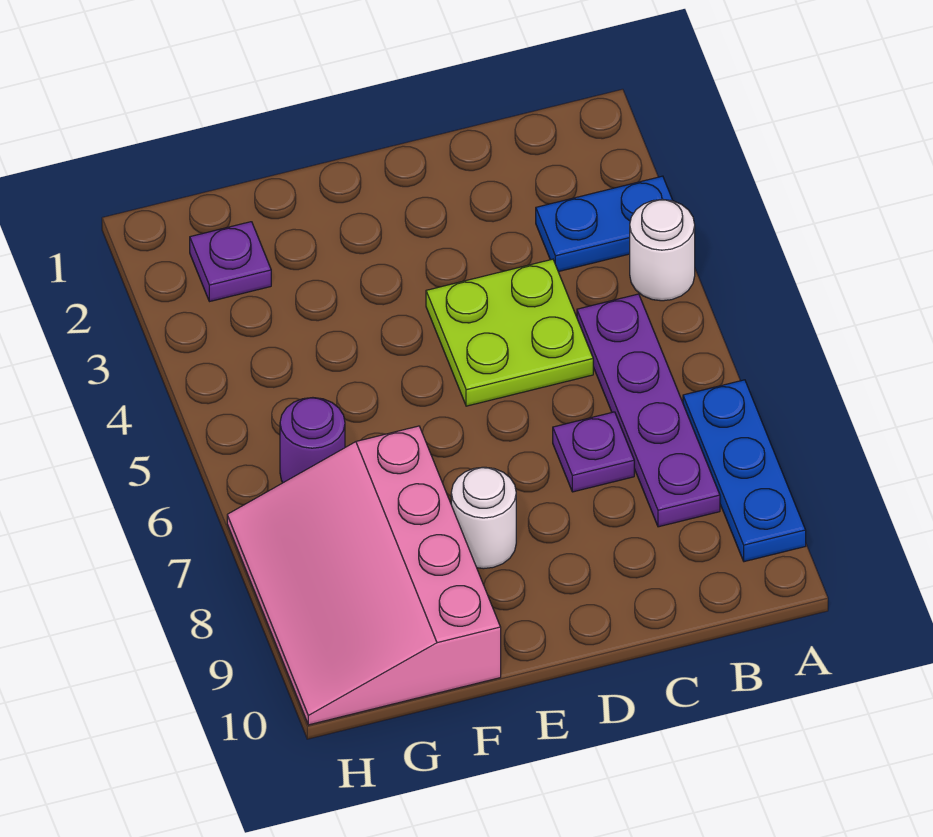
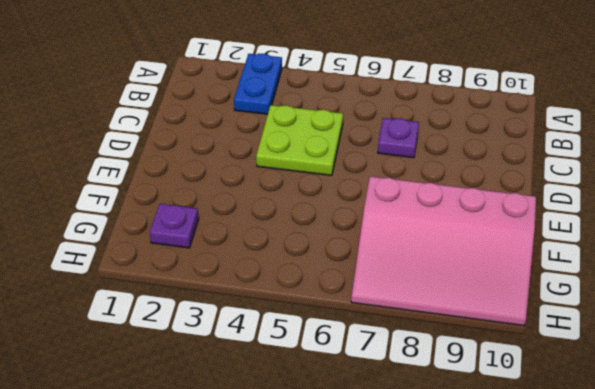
none -> white round brick A4 level 1
none -> blue plate A7:A9 level 1

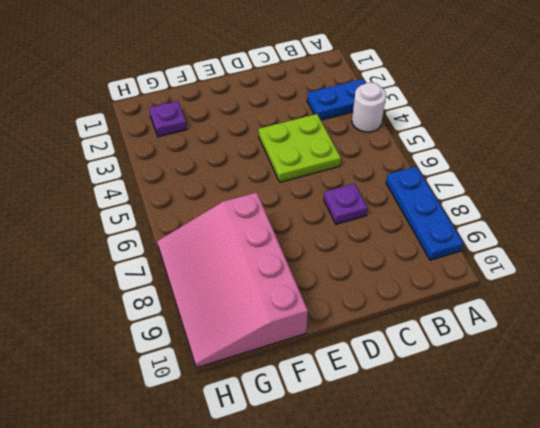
none -> purple plate B5:B8 level 1
none -> white round brick E8 level 1

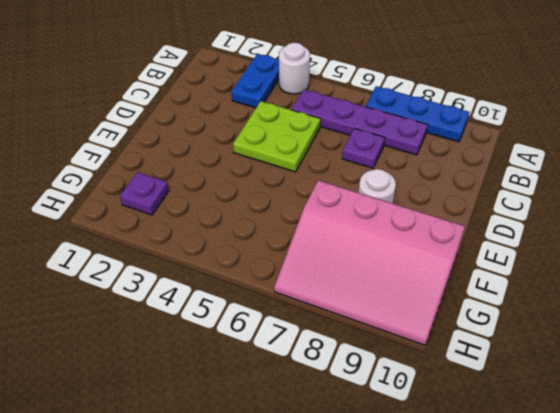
none -> purple round brick G6 level 1

